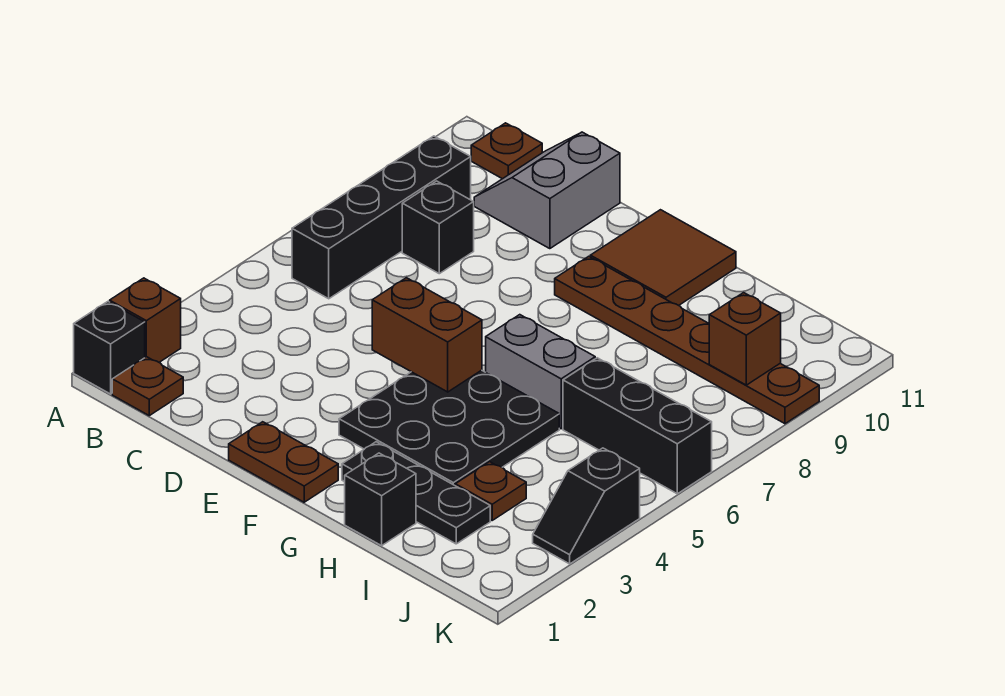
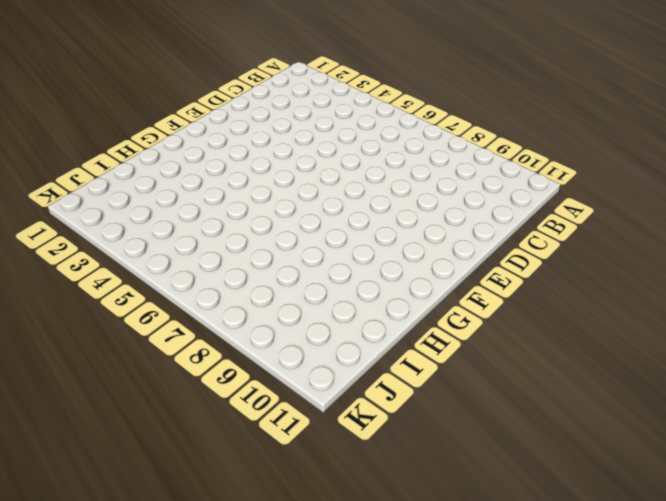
none -> black brick A1 level 1
none -> brown brick A2 level 1
none -> brown plate B1 level 1

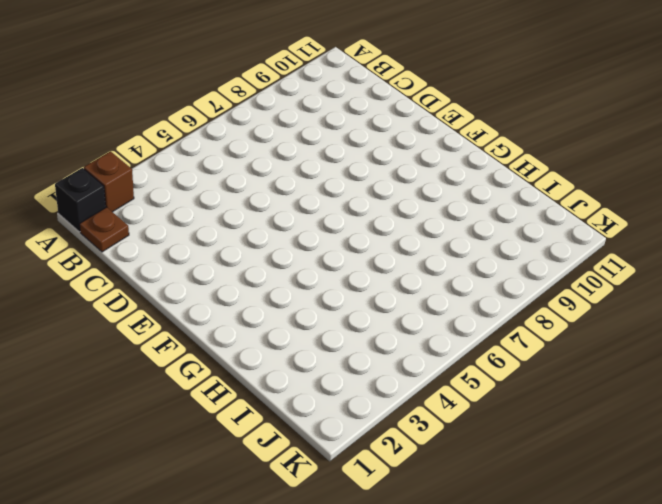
none -> black brick B6:B9 level 1
none -> brown plate B11 level 1
none -> black brick C8 level 1

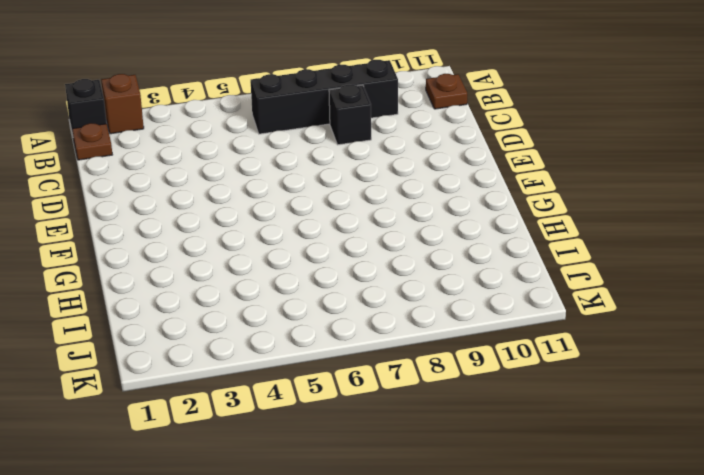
none -> grey slope C10:D11 level 1 top D
none -> brown plate E1:F1 level 1
none -> black plate F3:H5 level 1

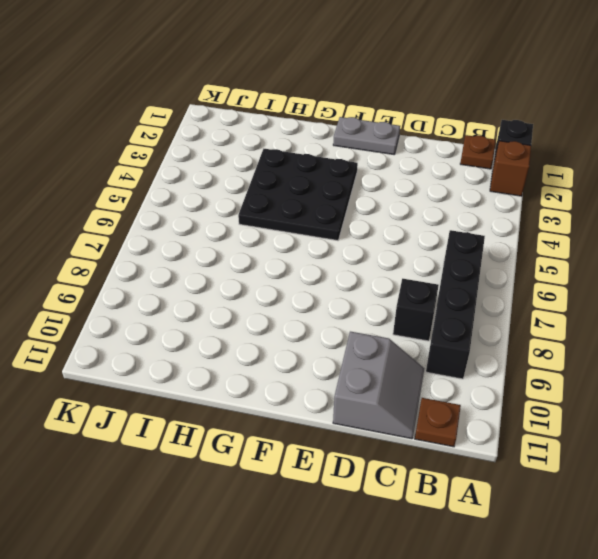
grey plate E1:F1 level 1 -> brown plate E1:F1 level 1
none -> brown plate F9:K9 level 1
none -> brown tile F10:G11 level 1
none -> black plate G2:I2 level 1

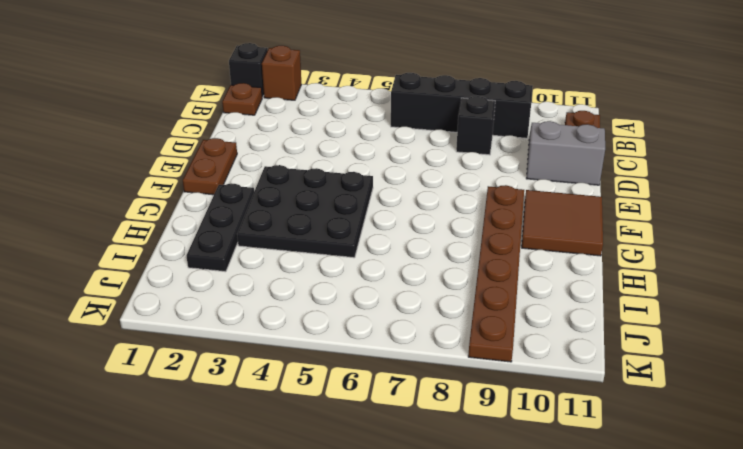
none -> grey brick G6:H6 level 1
none -> black brick H1 level 1
none -> brown plate I3 level 1

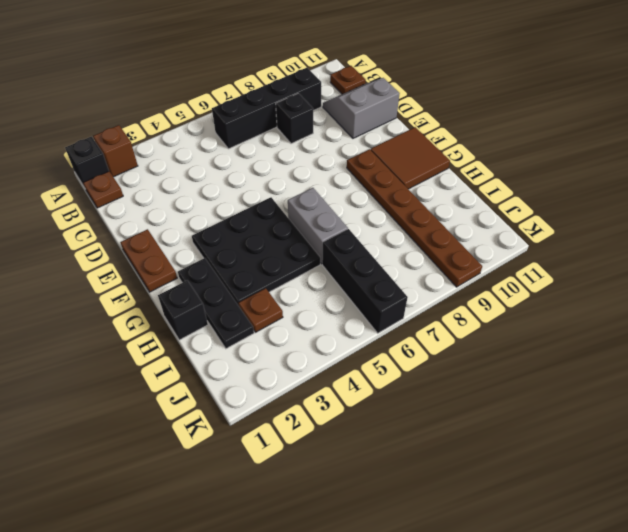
none -> black slope K3:K4 level 1 top 4
none -> brown brick E5:F5 level 2
none -> brown brick J9 level 2

